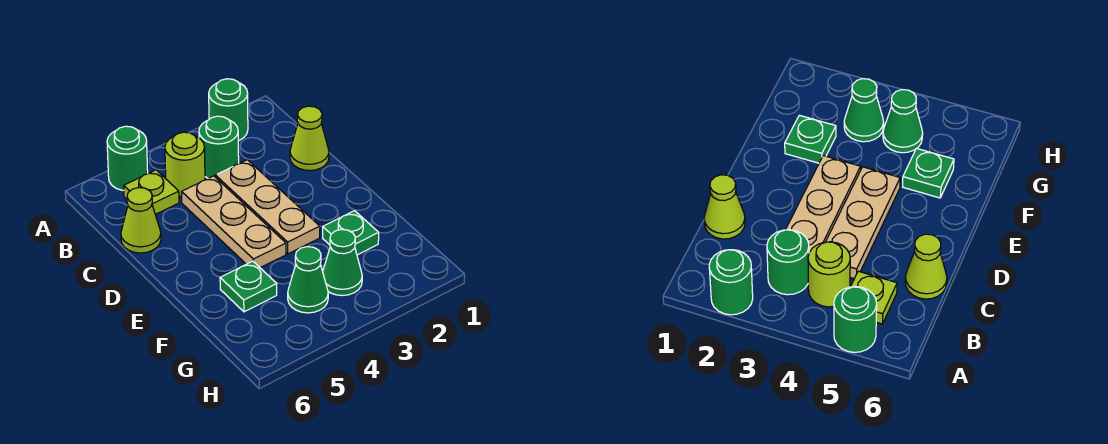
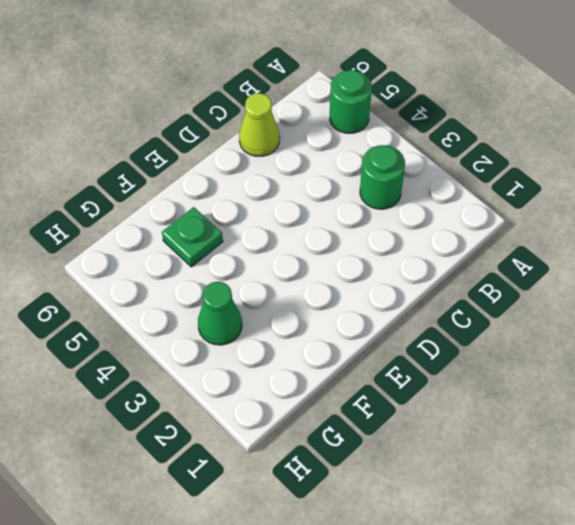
none -> green round brick A2 level 1
none -> lime round brick B4 level 1
none -> lime plate B5 level 1

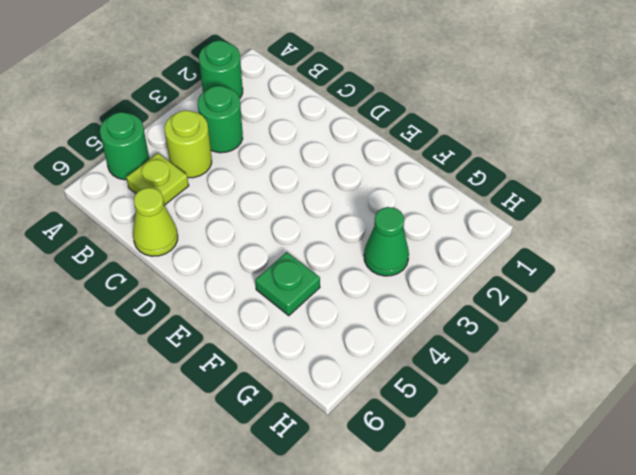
none -> lime cone C1 level 1
none -> tan plate C3:E3 level 1
none -> tan plate C4:E4 level 1

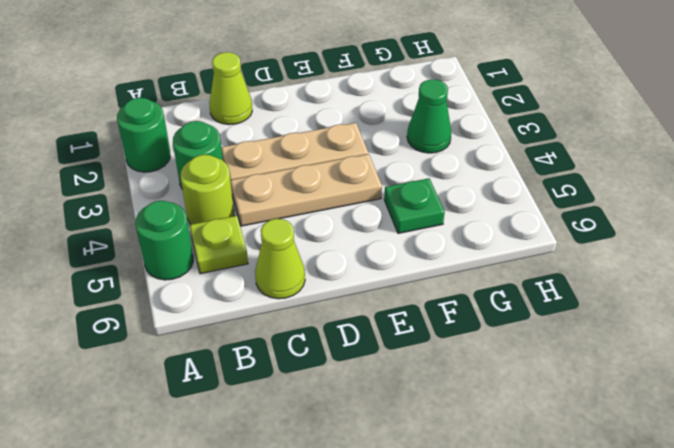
none -> green plate F2 level 1
none -> green cone G4 level 1

